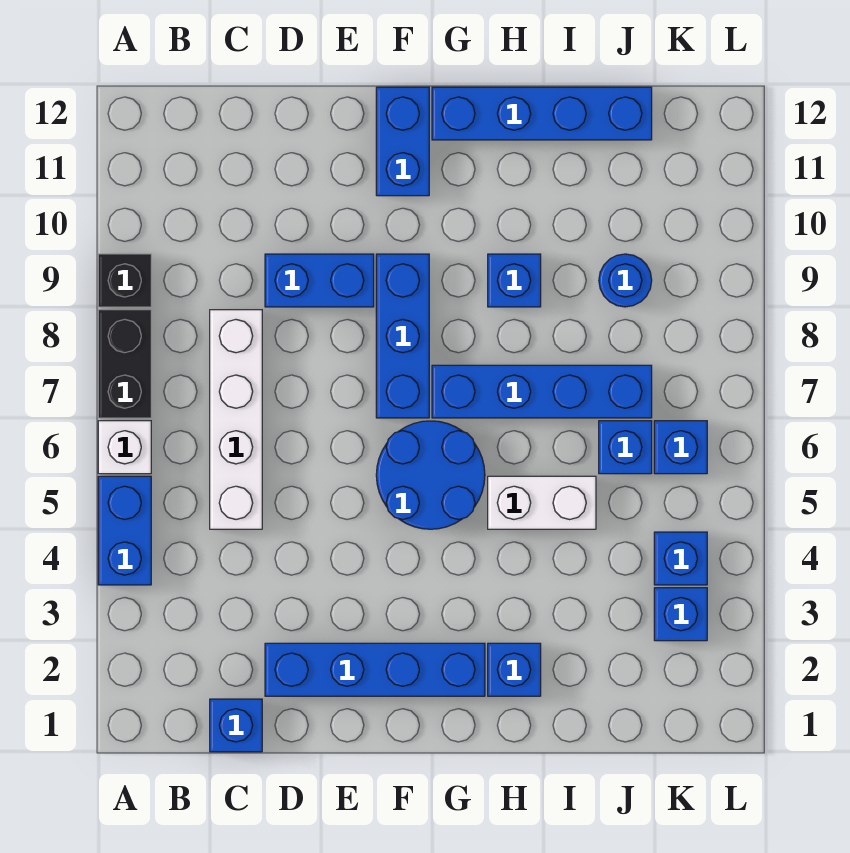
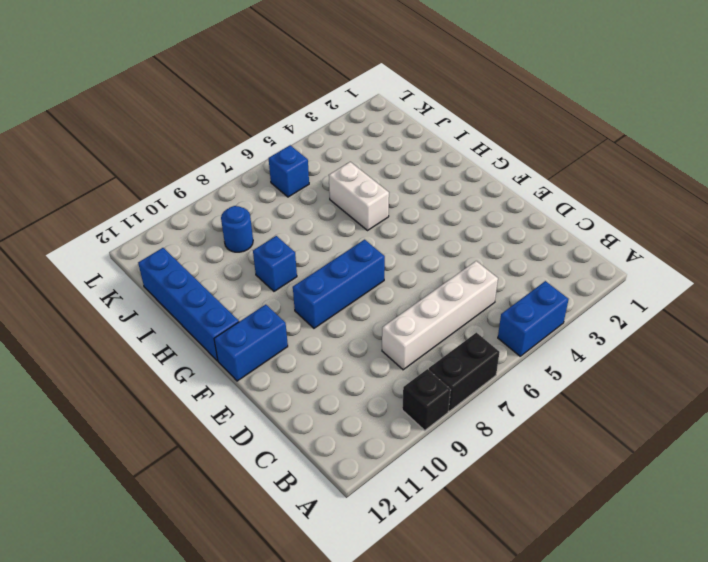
none -> white brick A6 level 1
none -> blue brick C1 level 1
none -> blue brick D2:G2 level 1

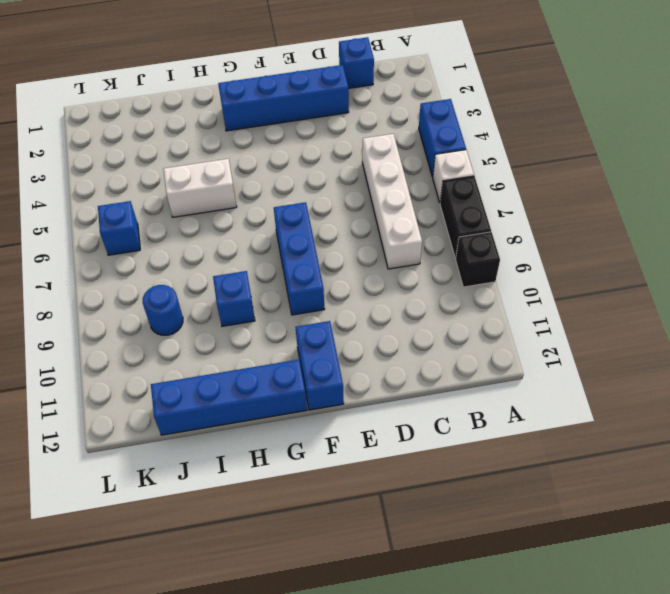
none -> blue brick D9:E9 level 1
none -> blue round brick F5:G6 level 1
none -> blue brick G7:J7 level 1

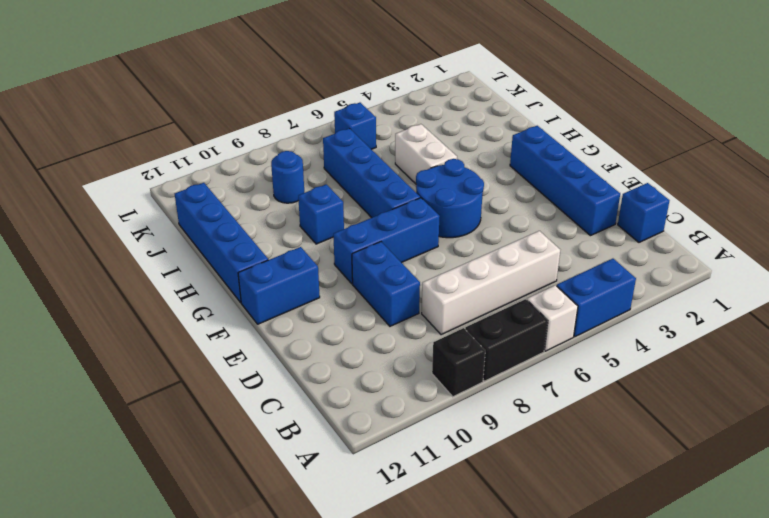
none -> blue brick H2 level 1
none -> blue brick J6 level 1
none -> blue brick K3 level 1

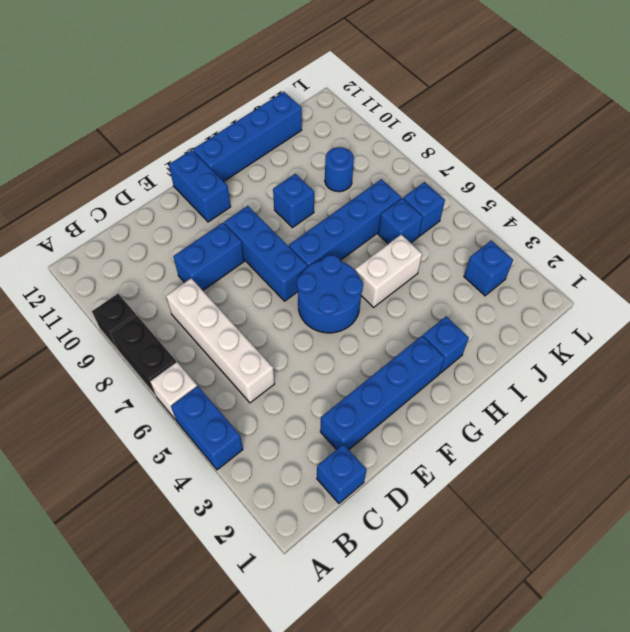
none -> blue brick K4 level 1

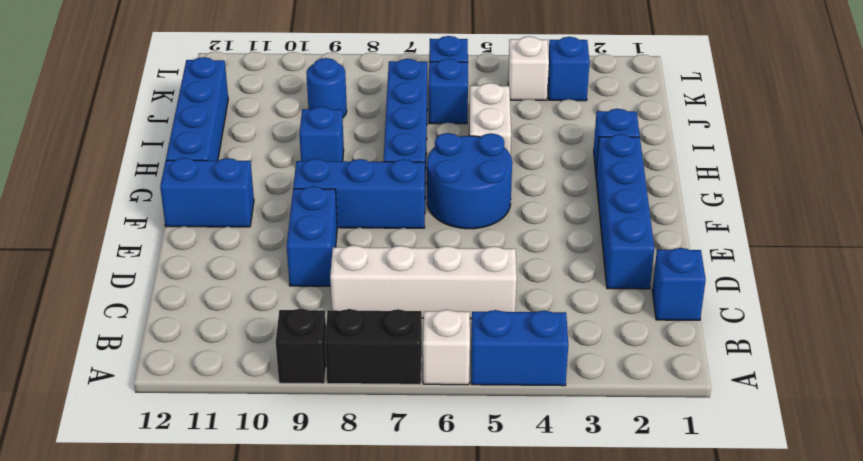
white brick K4 level 1 -> blue brick K4 level 1

